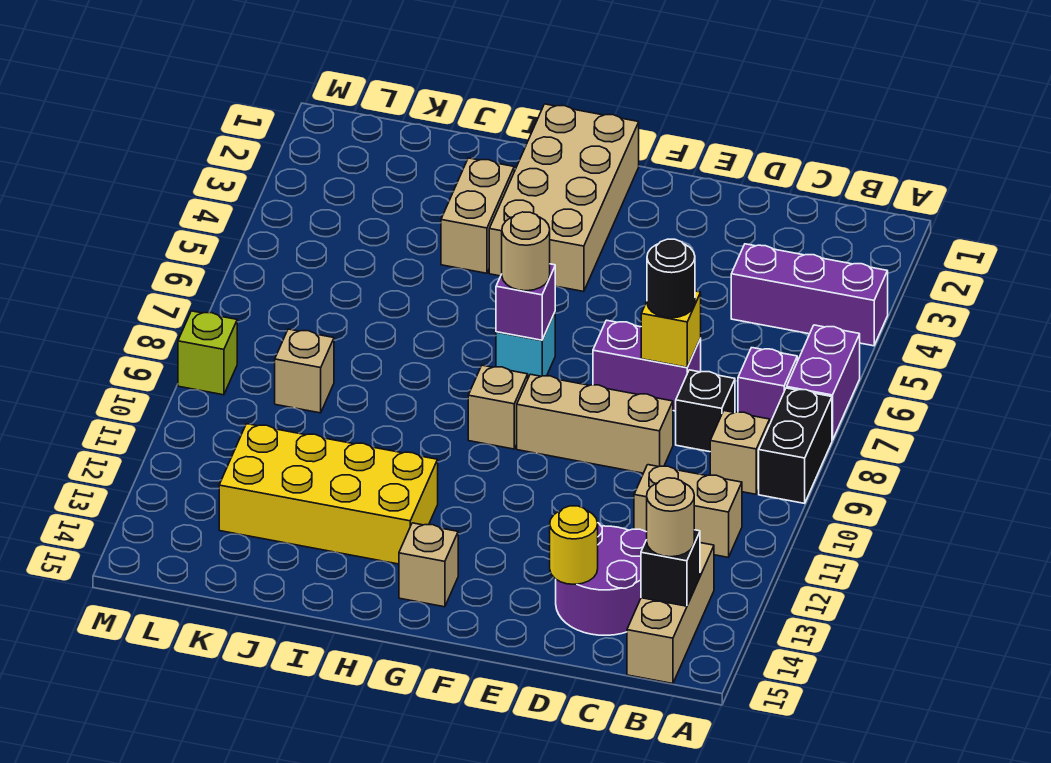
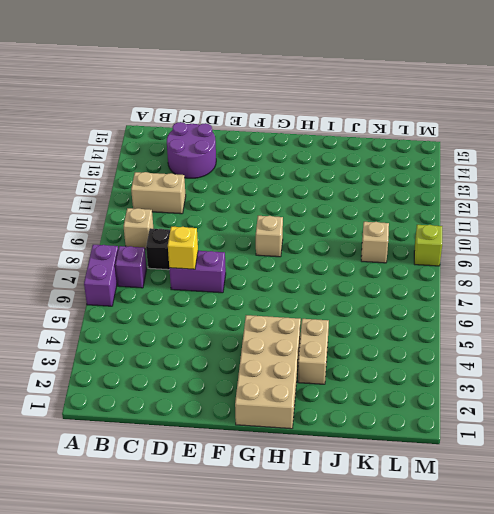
none -> purple brick A4:C4 level 1
none -> black brick A8:A9 level 1
none -> tan brick B13:B15 level 1

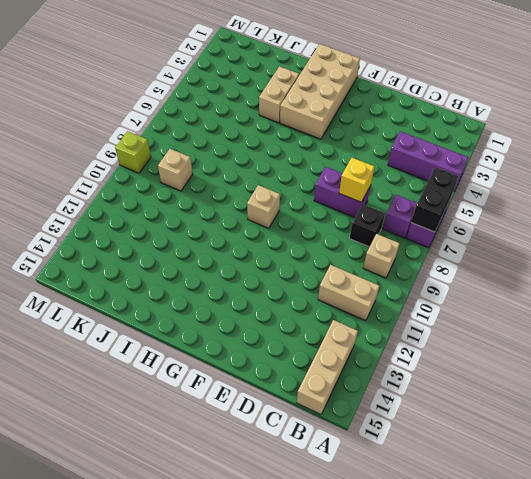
black brick A6:A7 level 2 -> black brick A8:A9 level 1
none -> purple round brick C13:D14 level 1
none -> tan brick D9:F9 level 1
none -> cyan brick G7 level 1

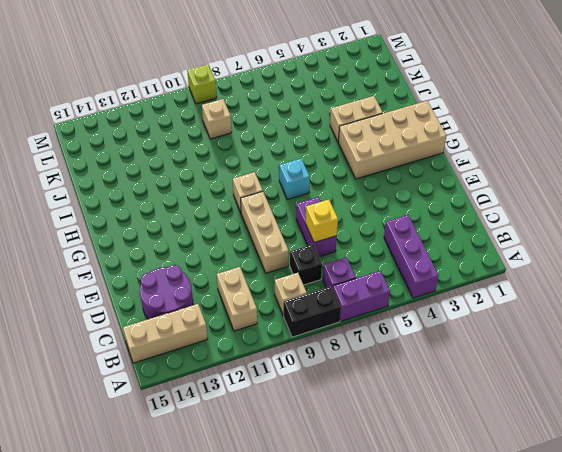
none -> tan brick G14 level 1
none -> yellow brick H12:K13 level 1
none -> black brick B14 level 2

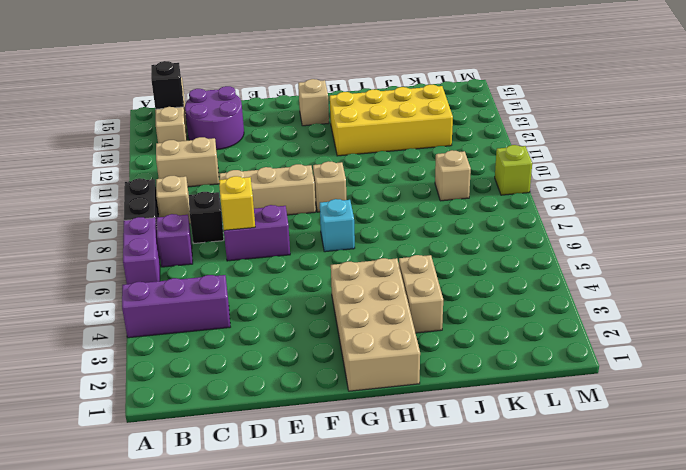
none -> yellow round brick D14 level 2
none -> purple brick G7 level 2
none -> tan round brick B14 level 3

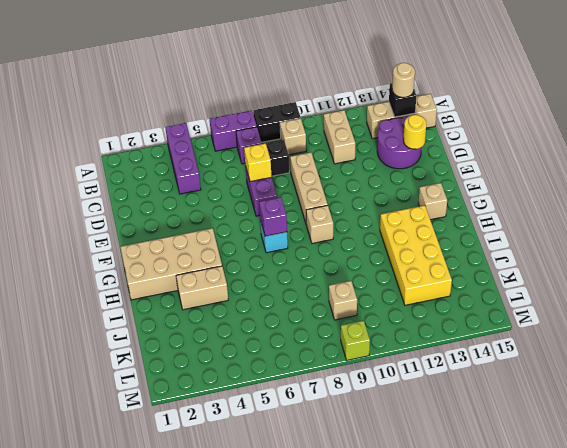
none -> black round brick D7 level 3
none -> tan round brick G7 level 3

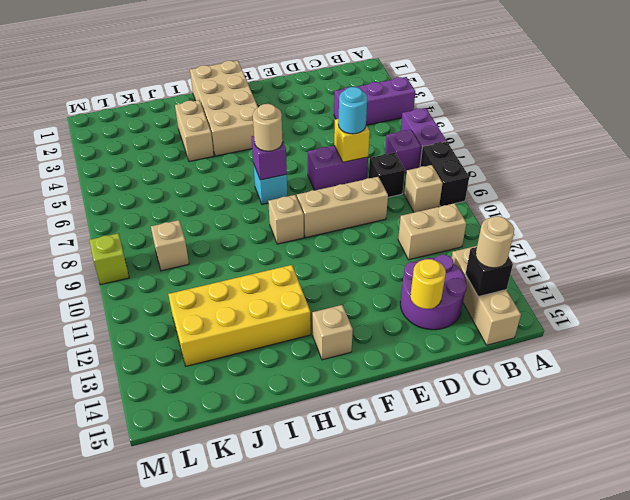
cyan round brick D7 level 3 -> black round brick D7 level 3

